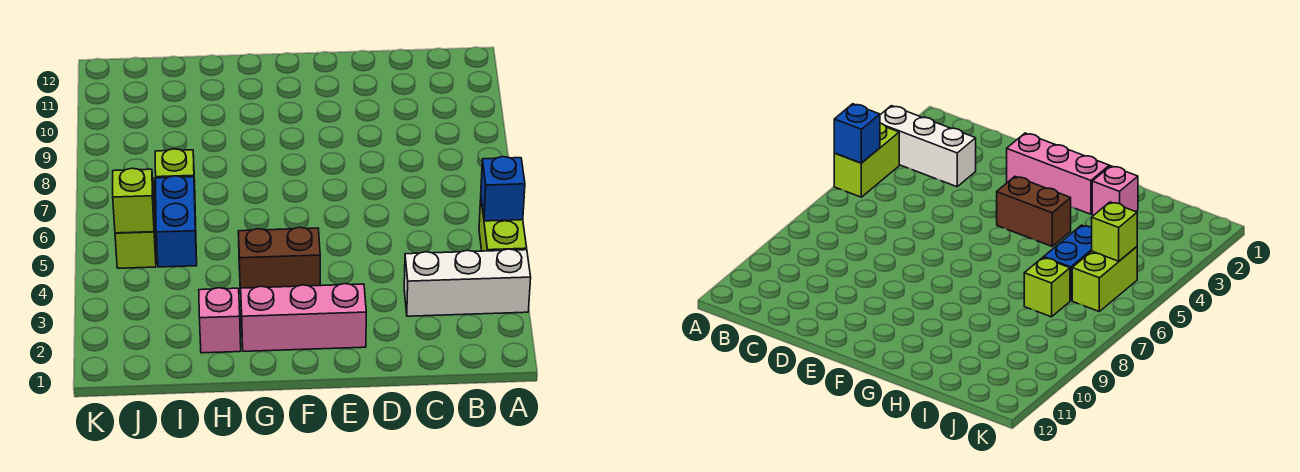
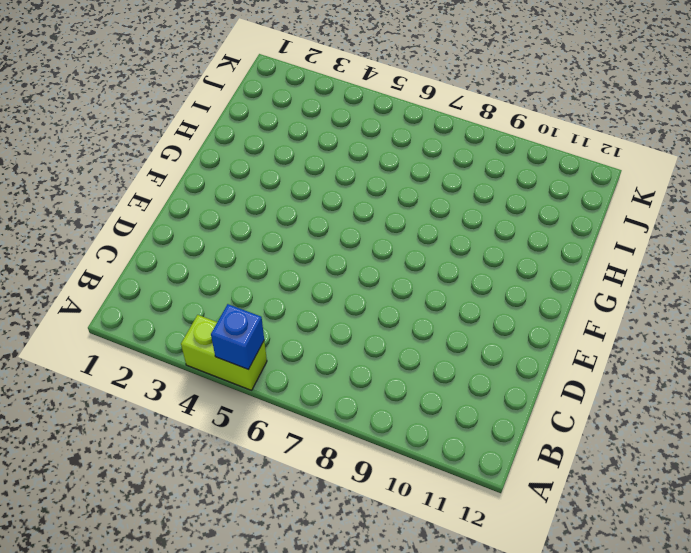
none -> white brick A3:C3 level 1
none -> pink brick E2:G2 level 1

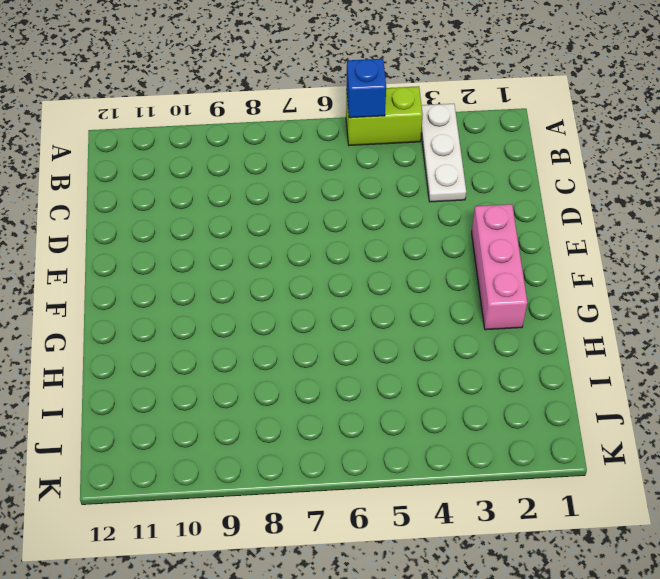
white plate A3:C3 level 1 -> white brick A3:C3 level 1
none -> brown brick F4:G4 level 1
none -> pink brick H2 level 1

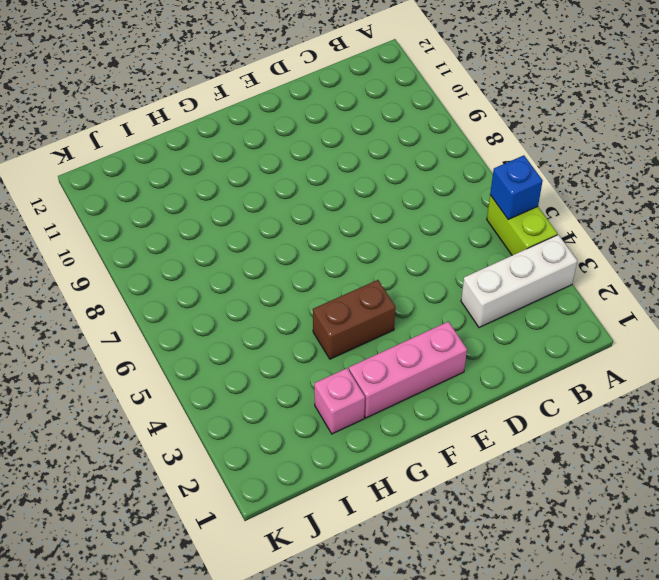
none -> blue brick I5:I6 level 1
none -> lime brick I7 level 1

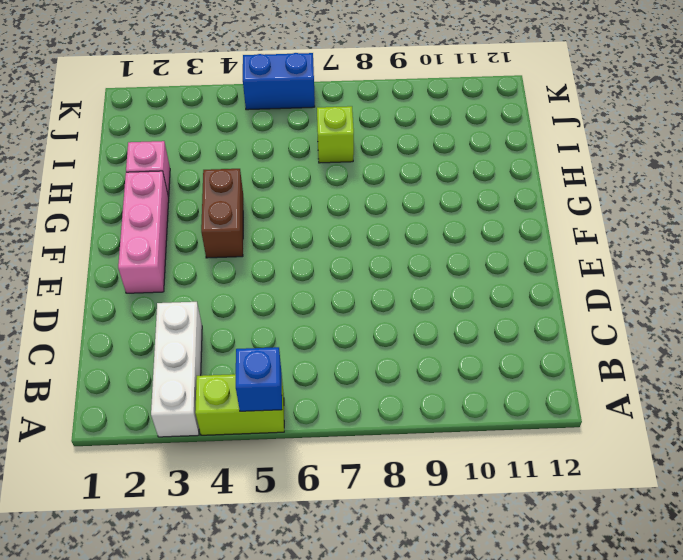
blue brick K5:K6 level 1 -> blue brick I5:I6 level 1
none -> lime brick J5:J6 level 1
none -> lime brick J5 level 2

